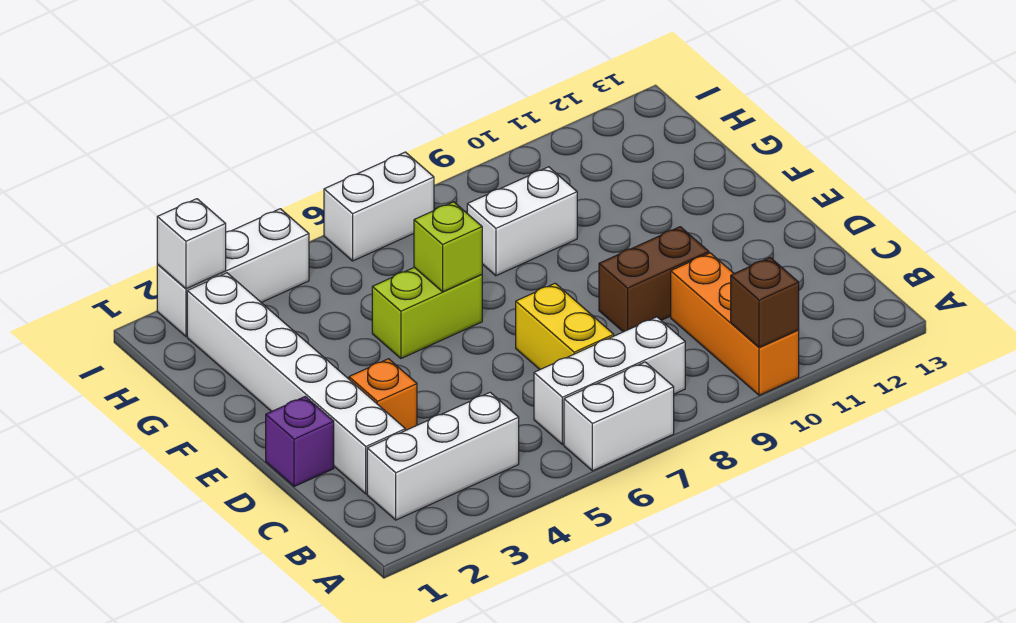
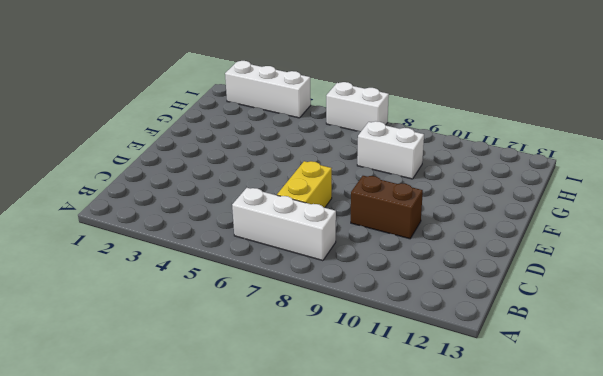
none -> white brick A6:A7 level 1
none -> orange brick A10:C10 level 1
none -> white brick B2:B4 level 1

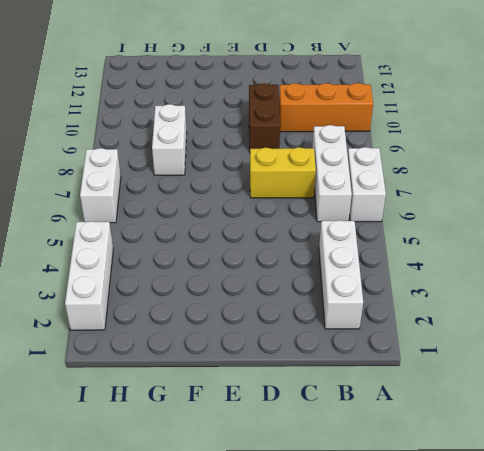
none -> white brick C2:H2 level 1
none -> purple brick D1 level 1
none -> orange brick D3 level 1

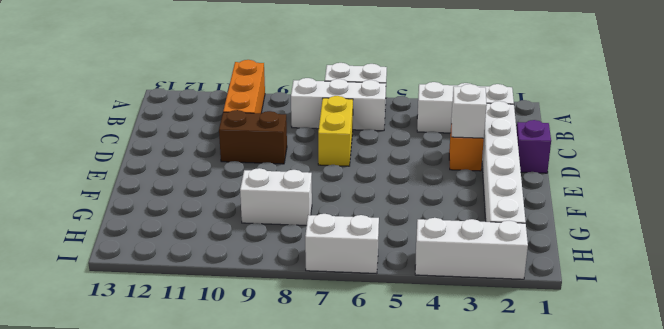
white brick D3 level 2 -> white brick I2 level 2
none -> lime brick F5:F6 level 1
none -> brown brick A10 level 2
none -> lime brick F6 level 2

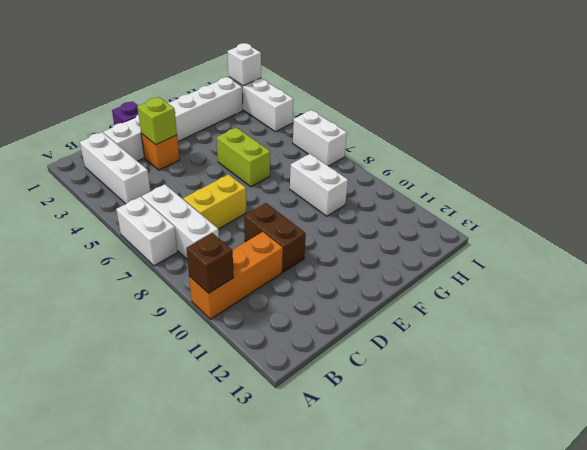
lime brick D3 level 2 -> lime brick F6 level 2

